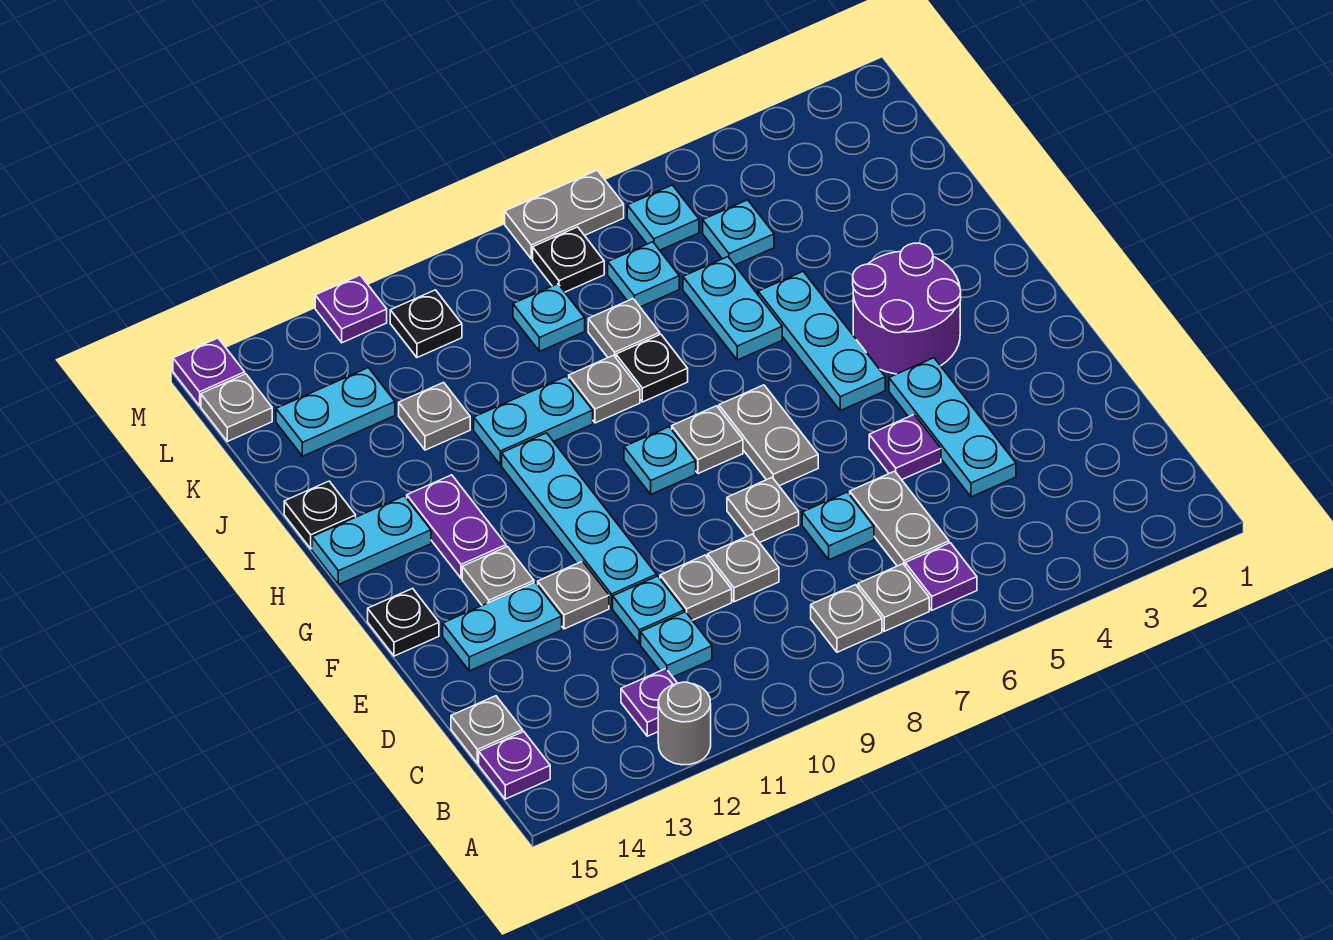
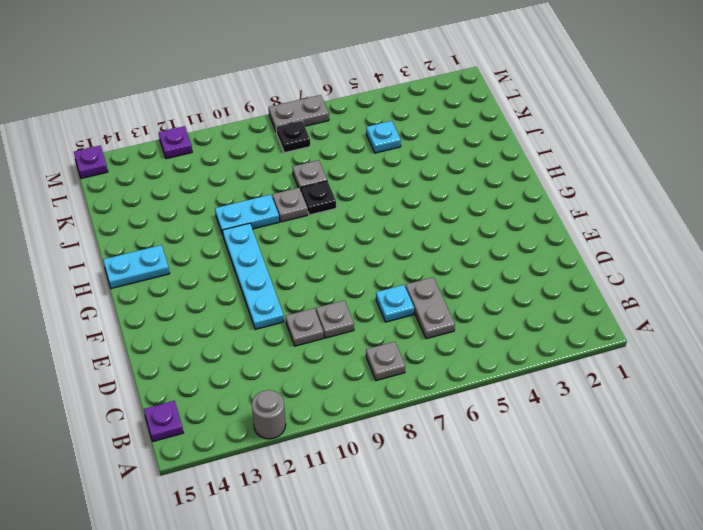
none -> purple plate B6 level 1
none -> grey plate B7 level 1
none -> purple plate B12 level 1
none -> cyan plate C11 level 1

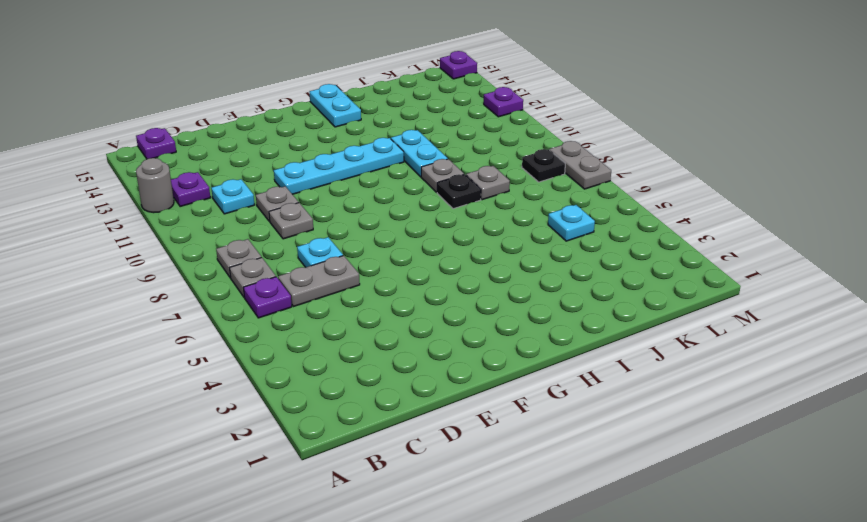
none -> grey plate C15 level 1
none -> cyan plate D4:F4 level 1
none -> cyan plate D11 level 1
none -> purple plate E5 level 1

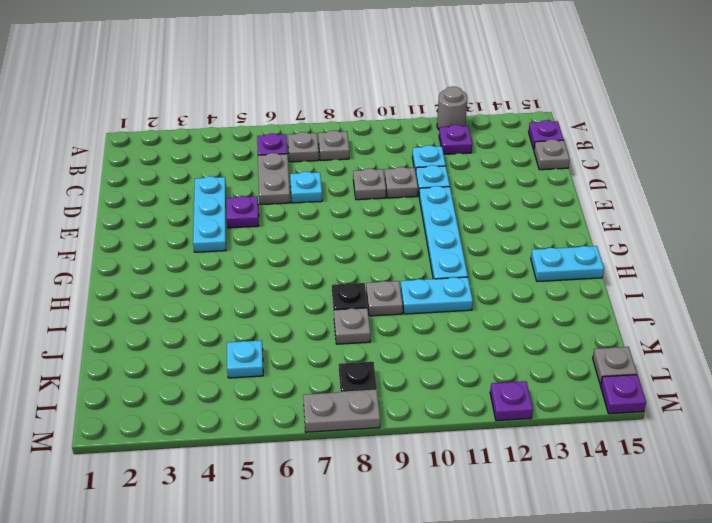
none -> grey plate E8 level 1
none -> grey plate E12 level 1
none -> cyan plate E13:E14 level 1
none -> grey plate F7:G7 level 1

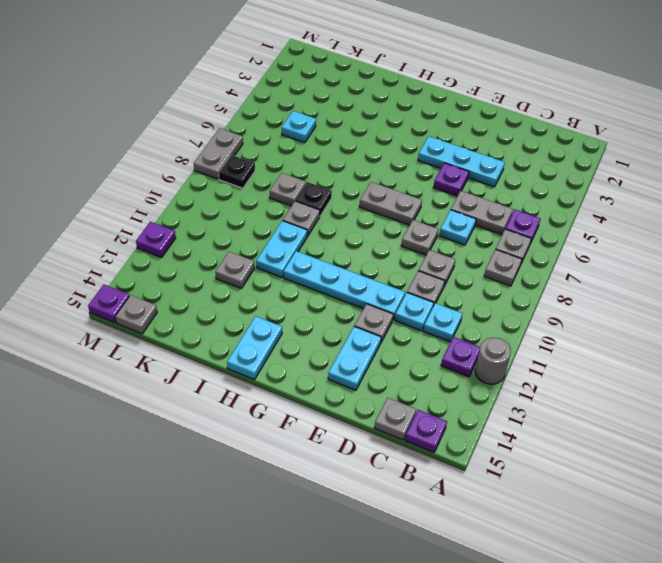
none -> grey plate F13 level 1
none -> black plate F15 level 1
none -> purple round brick G3:H4 level 1
none -> cyan plate G5:I5 level 1

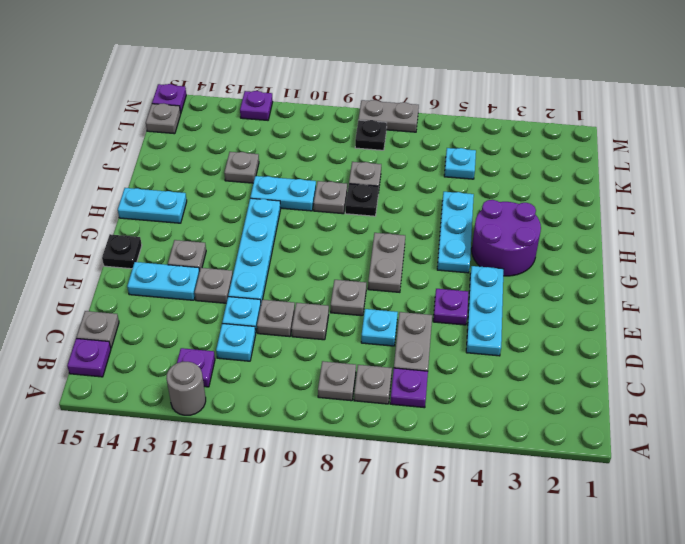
none -> grey plate G8 level 1
none -> cyan plate G9 level 1
none -> purple plate G13:H13 level 1
none -> cyan plate I6:J6 level 1

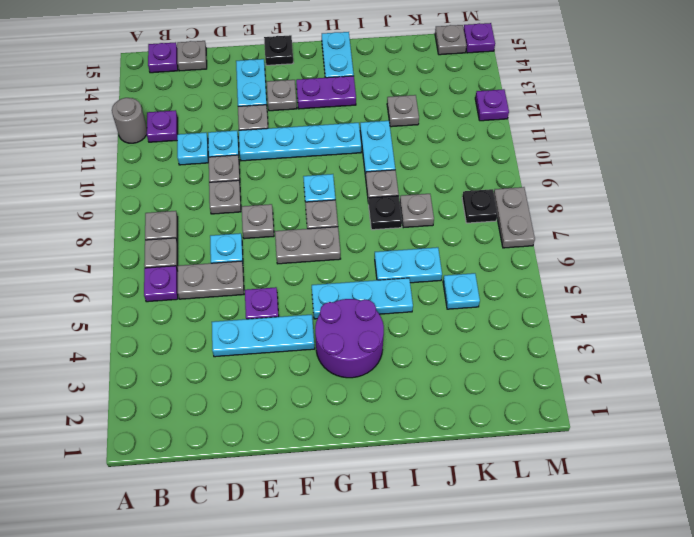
none -> black plate I15 level 1
none -> cyan plate K7 level 1
none -> cyan plate K9 level 1
none -> cyan plate K13:K14 level 1

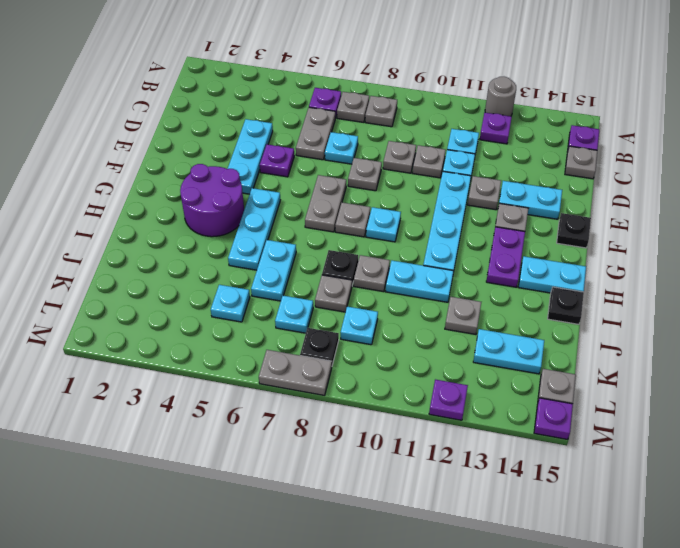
none -> cyan plate L6 level 1
none -> black plate L11 level 1

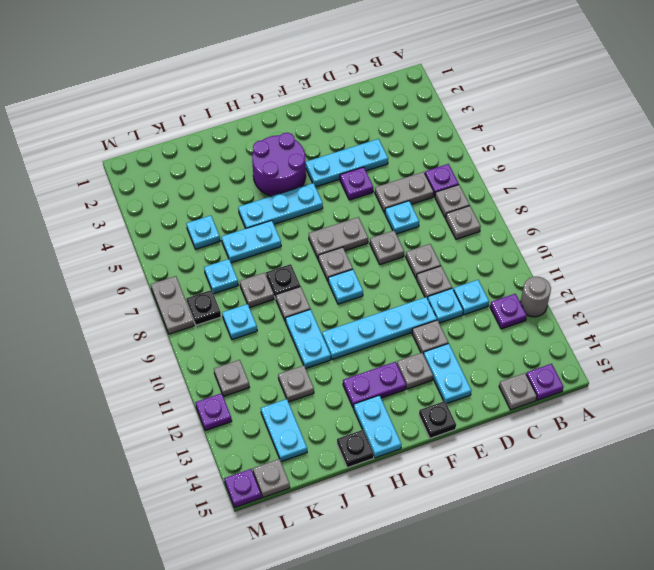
grey plate L11 level 1 -> black plate L11 level 1
none -> cyan plate L6 level 1

